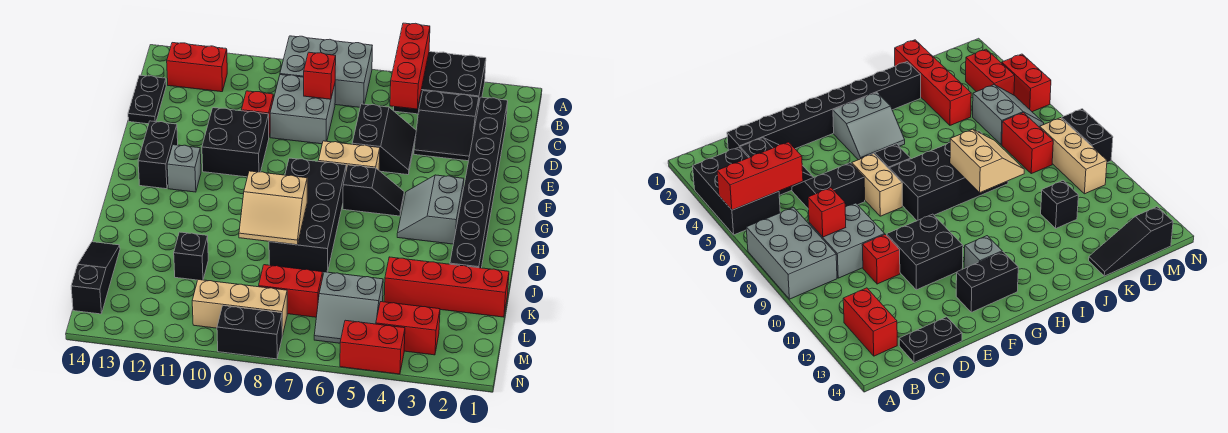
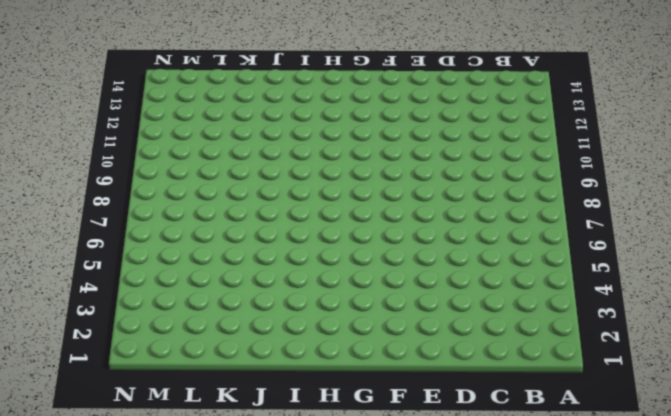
none -> black brick A3:B5 level 1
none -> grey brick A7:B9 level 1
none -> red brick B12:B13 level 1

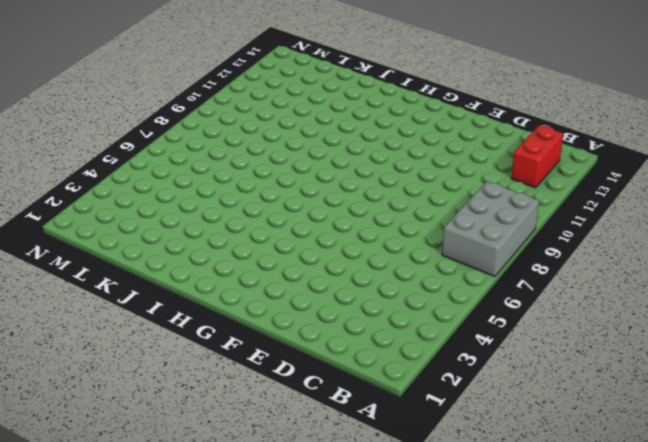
none -> black brick A3:B5 level 1
none -> black brick C2:J2 level 1
none -> black slope C3:D4 level 1 top C

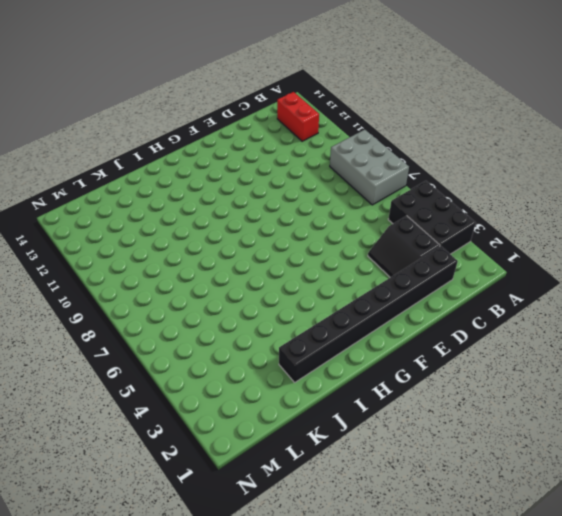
none -> grey brick C8:D9 level 1
none -> black plate C14:D14 level 1
none -> black slope D5:E6 level 1 top 6

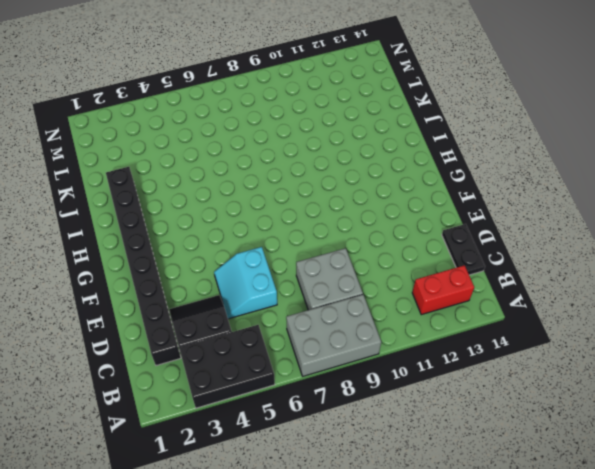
cyan slope D5:E6 level 1 top 6 -> black slope D5:E6 level 1 top 6
none -> red brick D10 level 1
none -> black brick E10:F11 level 1
none -> tan brick F6:F7 level 1

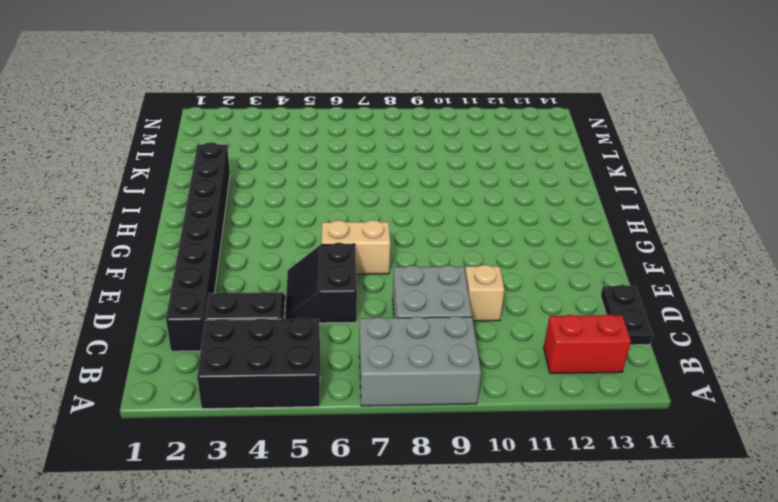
tan brick D10 level 1 -> red brick D10 level 1
none -> black brick E10:F11 level 1
none -> black brick F13:G13 level 1
none -> grey slope G3:H4 level 1 top 3

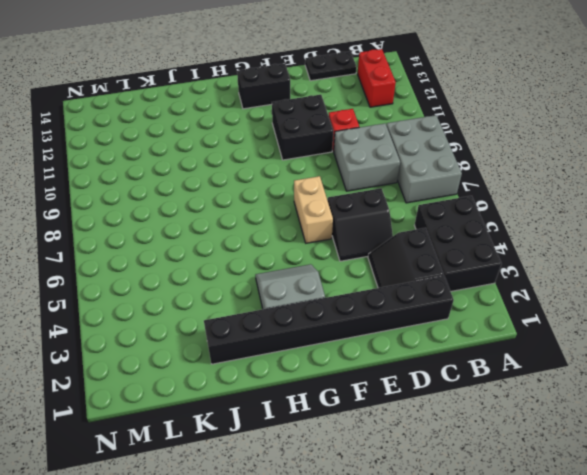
none -> black slope G5:G6 level 1 top 6
none -> black brick G7:J8 level 1
none -> grey brick G12 level 1

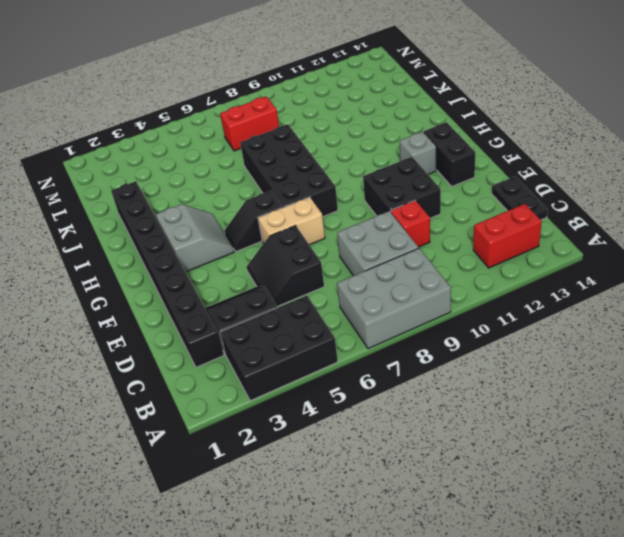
none -> red brick K1:K4 level 1
none -> black brick K11 level 1
none -> black slope K14:M14 level 1 top M

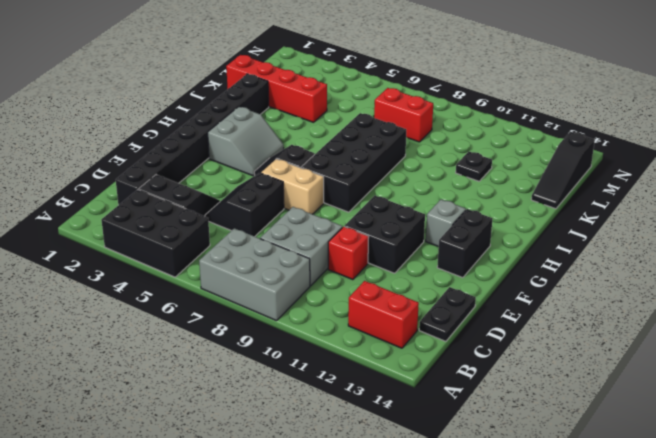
black plate K11 level 1 -> black brick K11 level 1
none -> grey slope L5:M6 level 1 top L
none -> red brick M3:M4 level 1
none -> tan brick M8:M10 level 1

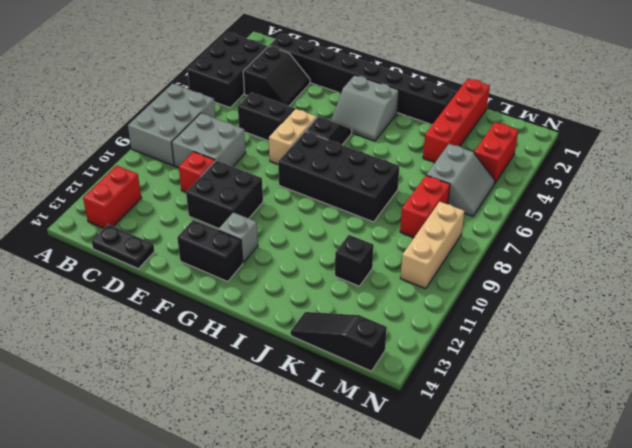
none -> red brick N4:N5 level 1
none -> black brick N8:N9 level 1
none -> red brick A5:C5 level 2

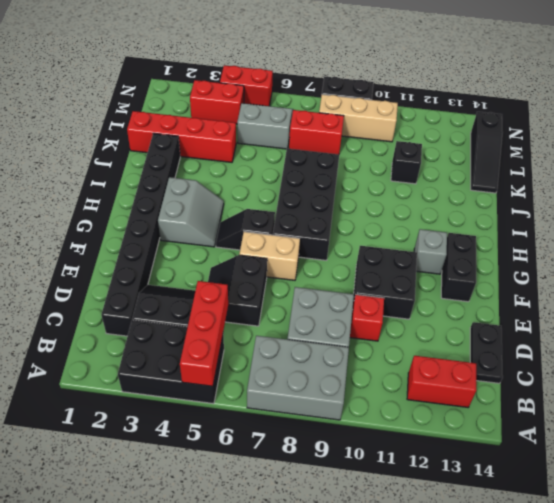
none -> red brick C8 level 2
none -> tan slope I8:J9 level 2 top I

